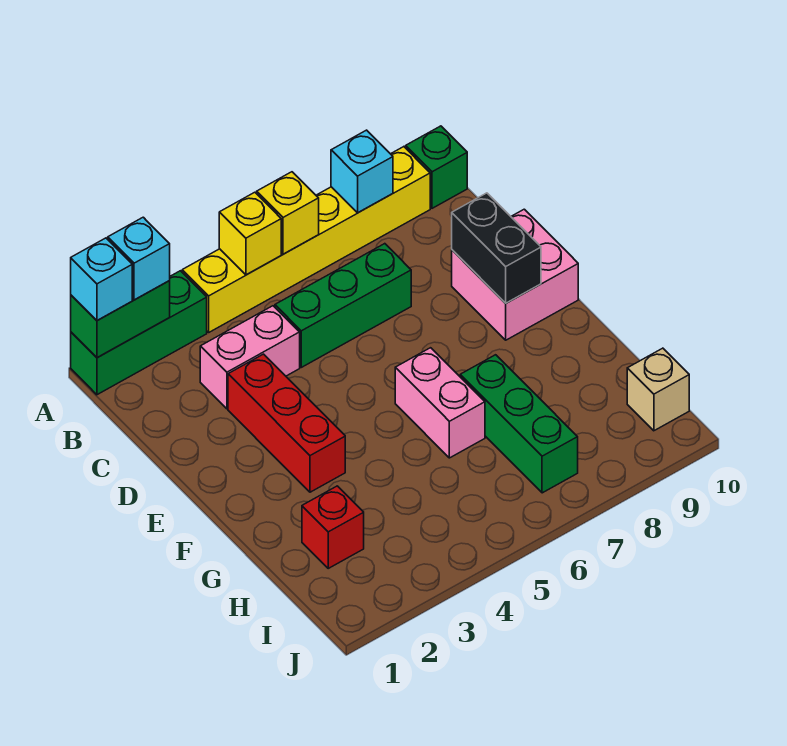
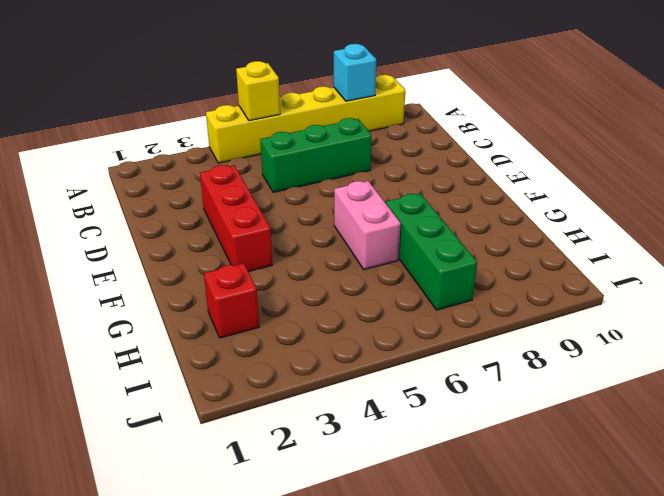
none -> green brick A1:A3 level 1
none -> green brick A10 level 1
none -> pink brick C3:C4 level 1

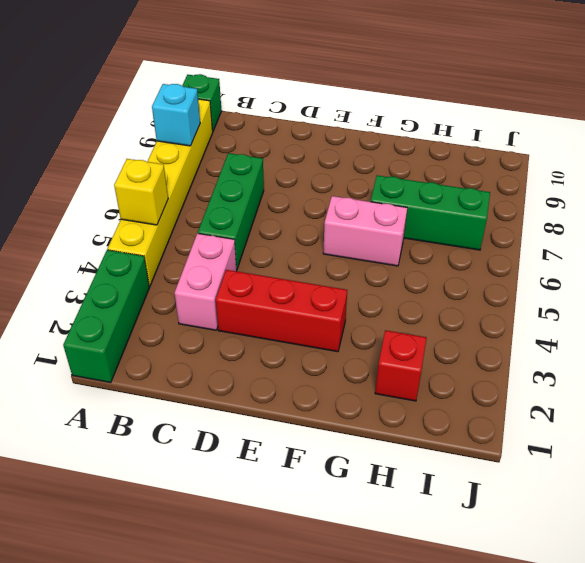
none -> pink brick D9:E10 level 1
none -> tan brick I10 level 1
none -> green brick A1:A2 level 2

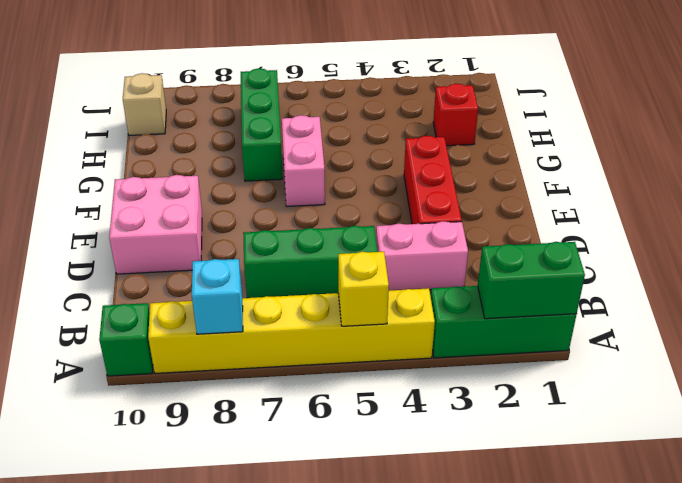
none -> yellow brick A6 level 2
none -> black brick D9:E9 level 2
none -> cyan brick A1 level 3

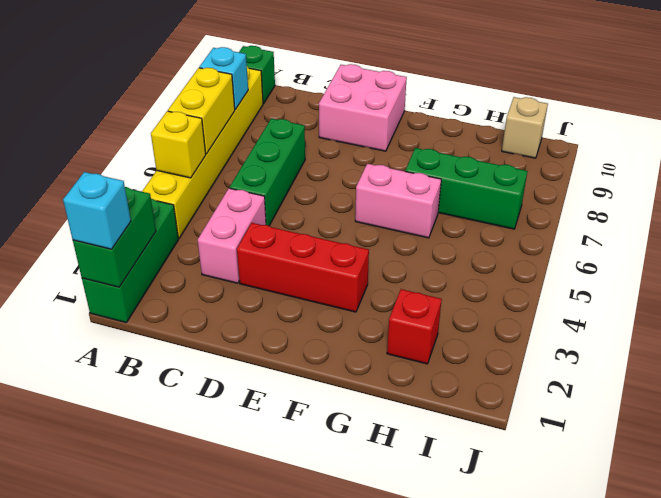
yellow brick A6:A7 level 2 -> yellow brick A6 level 2
none -> black brick D9:E9 level 2
none -> cyan brick A2 level 3

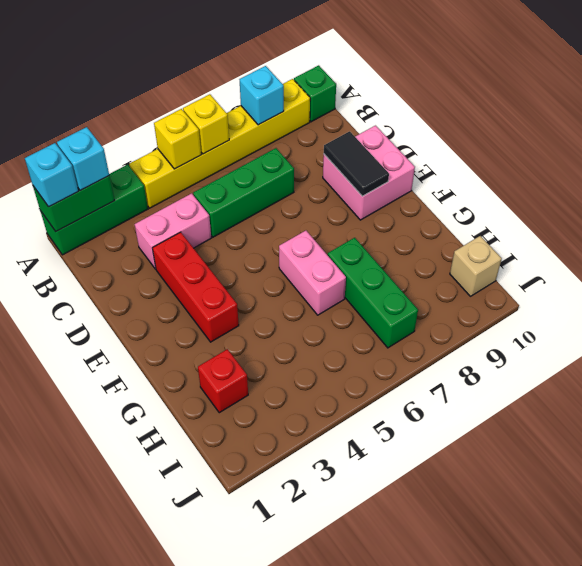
black tile D9:E9 level 2 -> black brick D9:E9 level 2

